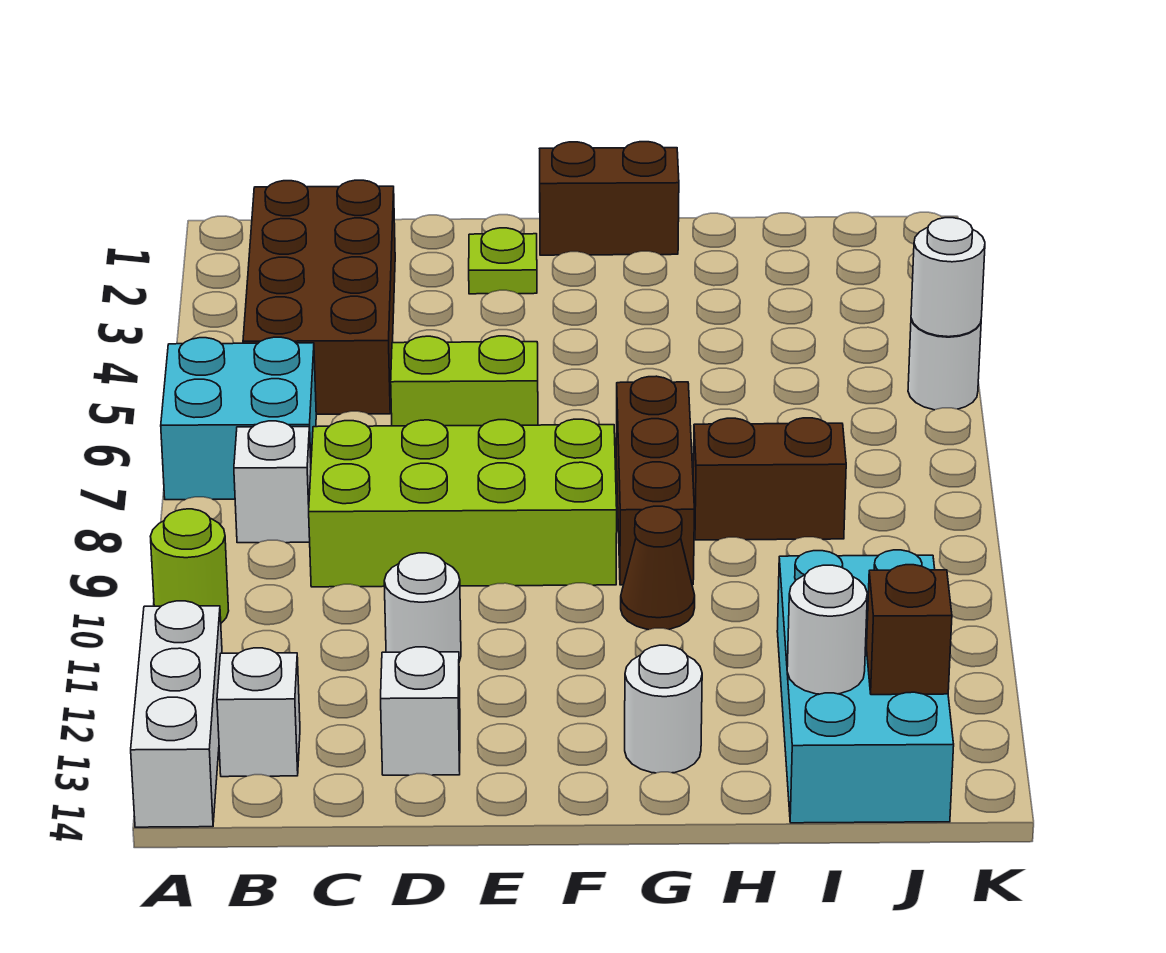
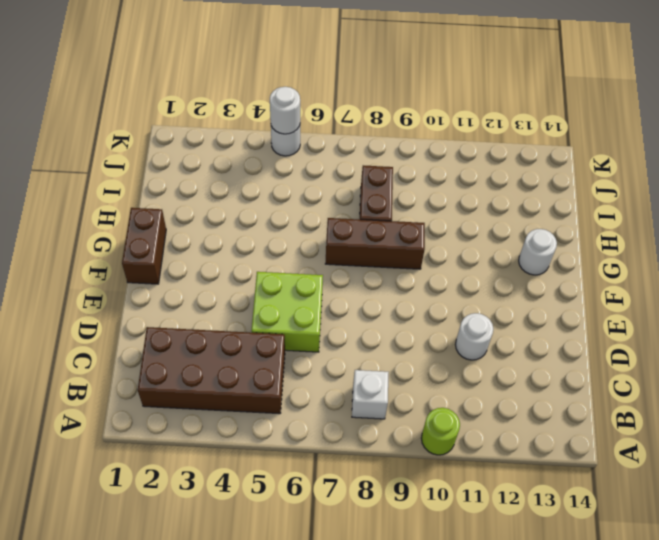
lime brick D5:E6 level 1 -> lime brick D6:E6 level 1
none -> cyan brick A6:B7 level 1
none -> white brick A12:A14 level 1
none -> white brick B13 level 1

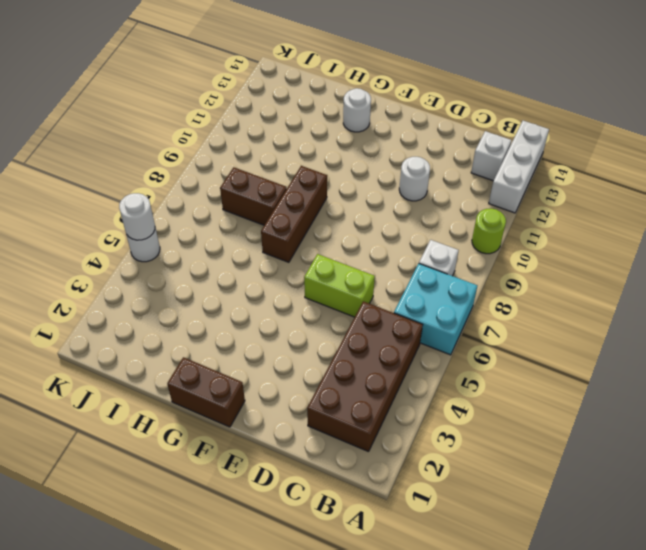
none -> lime brick C8:F9 level 1
none -> white brick D13 level 1
none -> lime plate E2 level 1

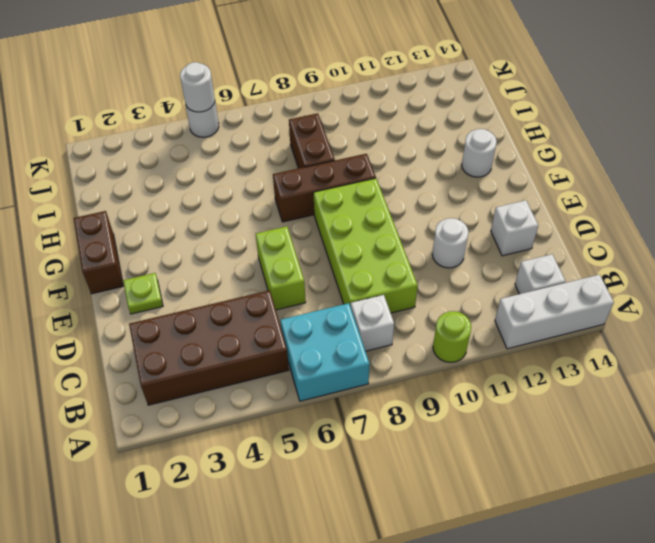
none -> brown cone G10 level 1
none -> cyan brick I11:J14 level 1
none -> white round brick I13 level 2

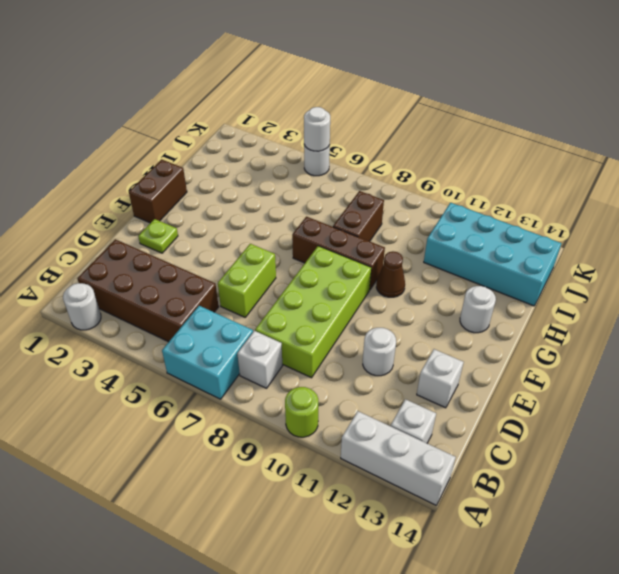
white round brick A2 level 1 -> white round brick I13 level 2
none -> brown brick J13 level 2

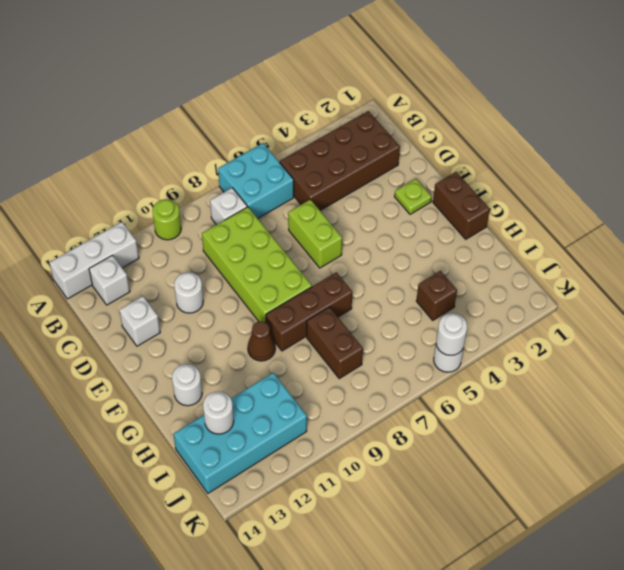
brown brick I4 level 1 -> brown brick J13 level 2

